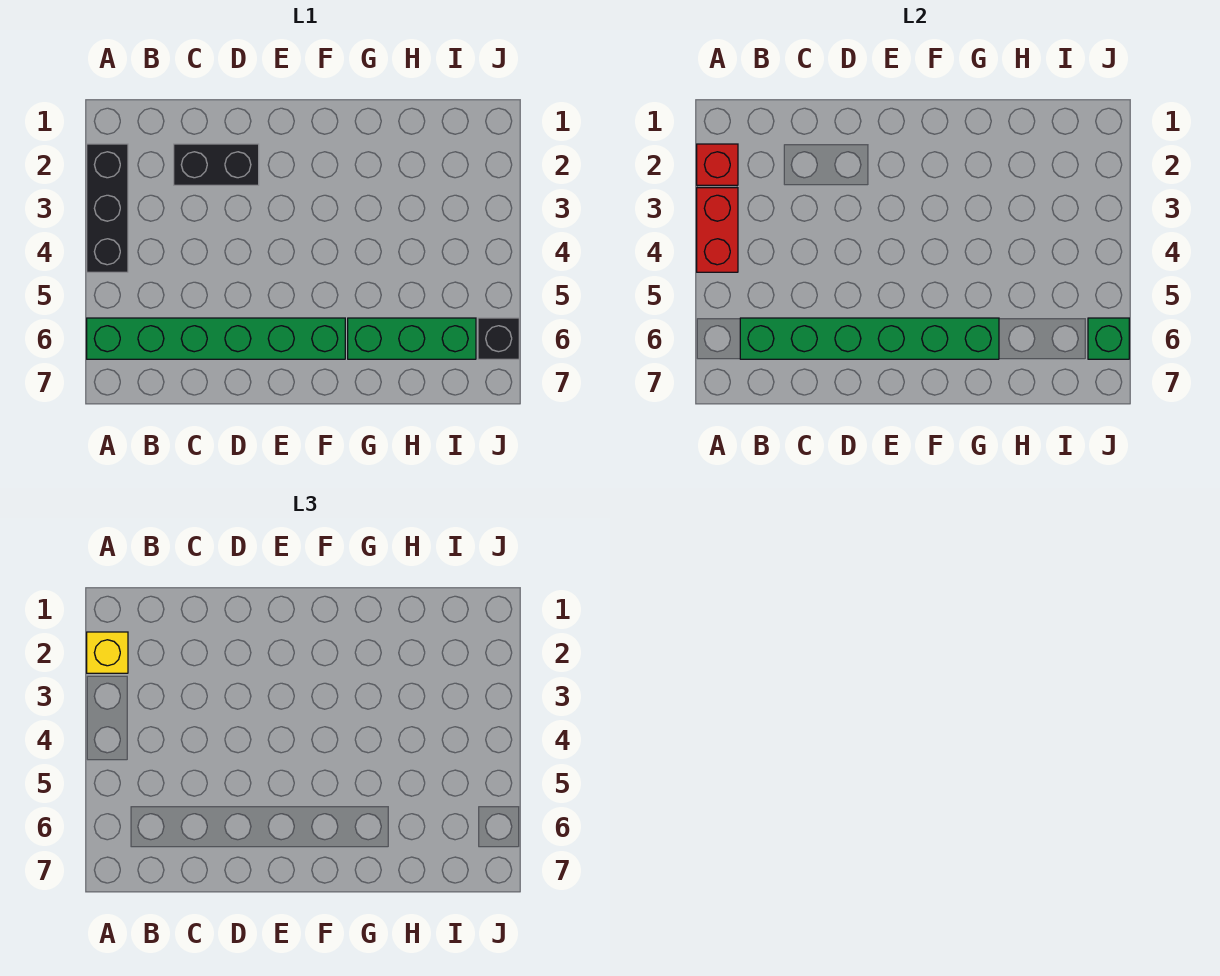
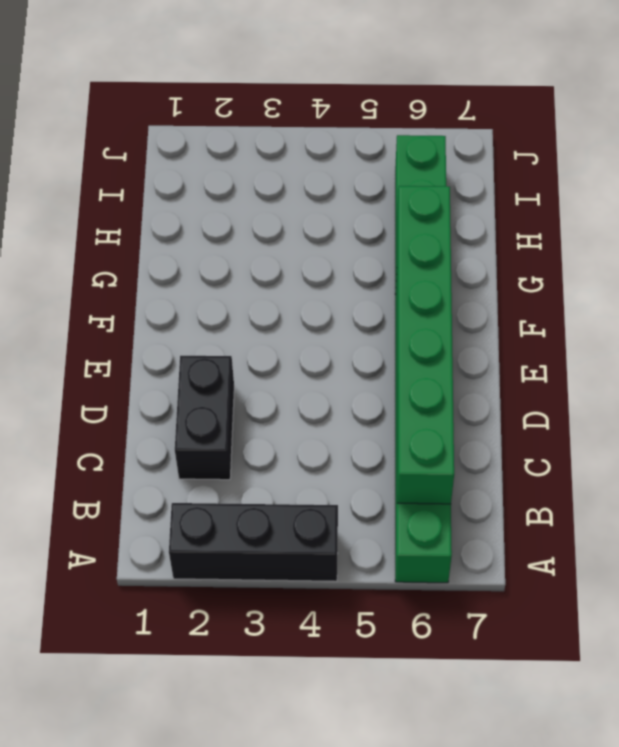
none -> black brick J6 level 1
none -> red brick A2 level 2

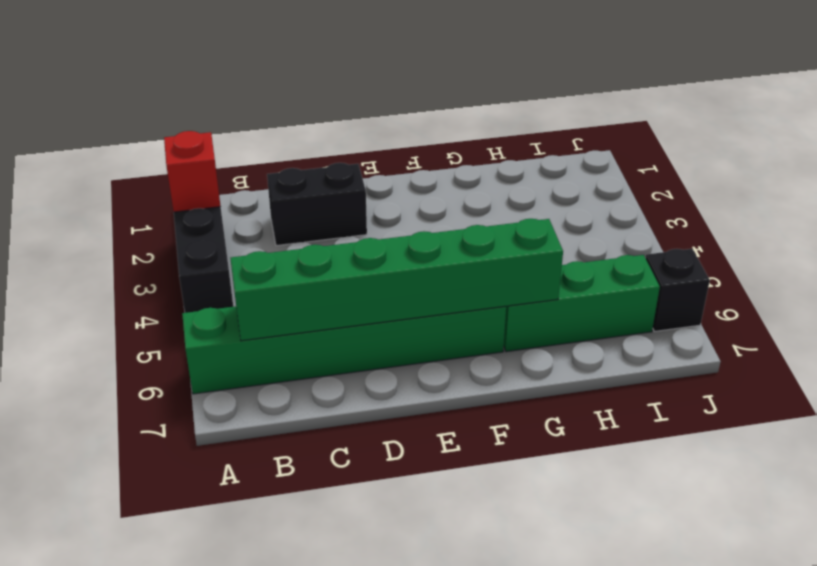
none -> red brick A3:A4 level 2
none -> green brick J6 level 2

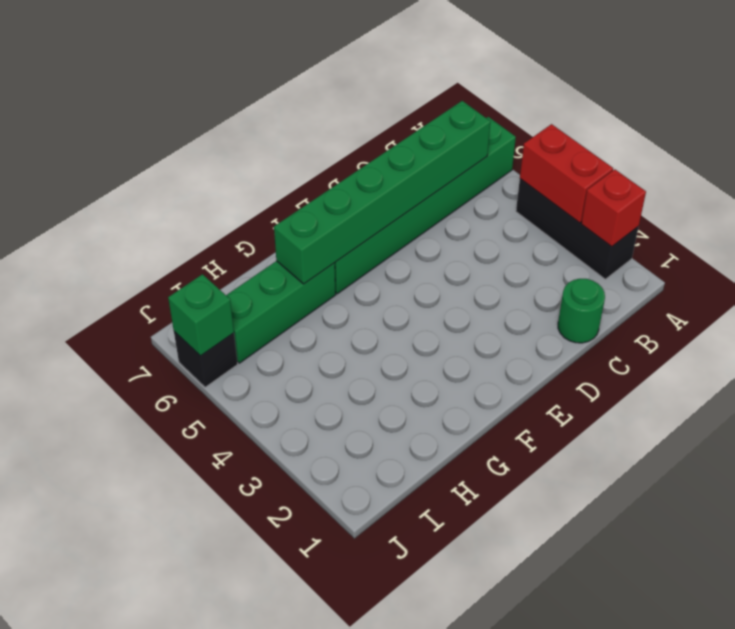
green round brick C1 level 1 -> none
none -> black brick C2:D2 level 1
none -> yellow brick A2 level 3

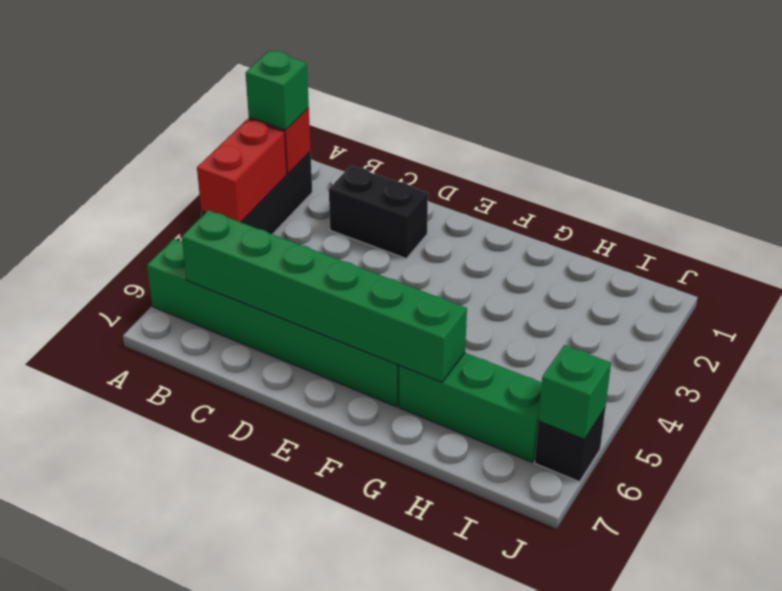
green brick A2 level 3 -> yellow brick A2 level 3

